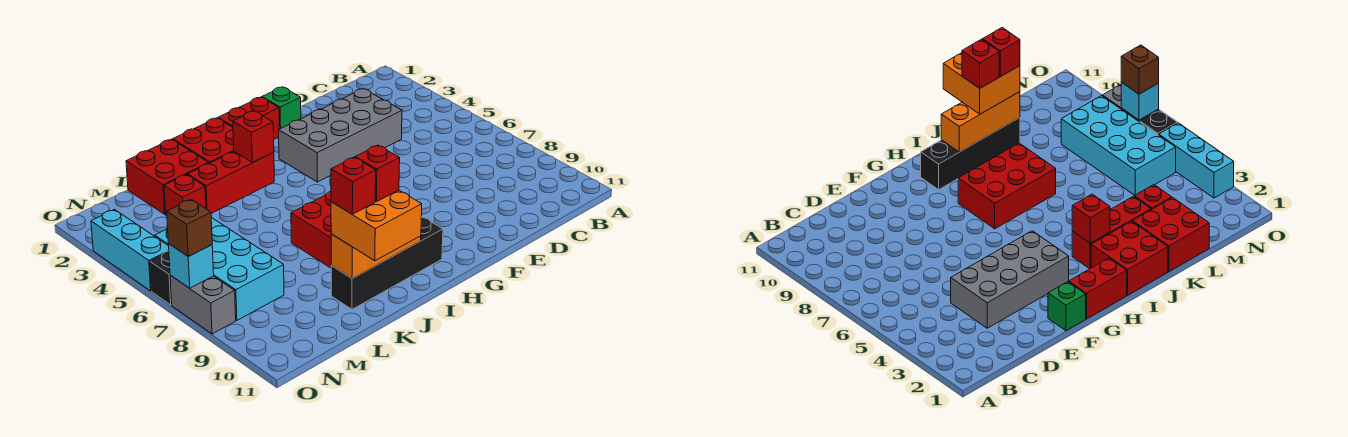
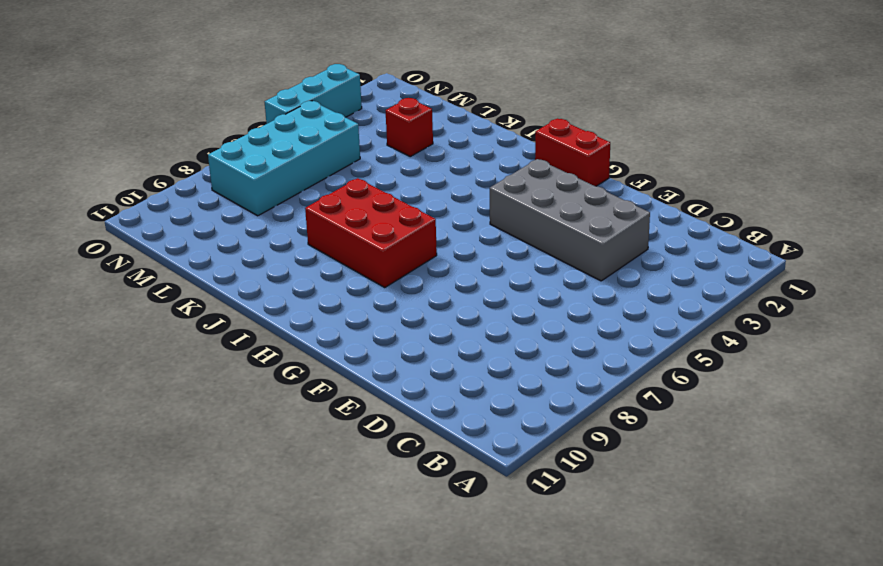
none -> green brick F1 level 1
none -> black brick H10:K10 level 1
none -> red brick I1:J2 level 1

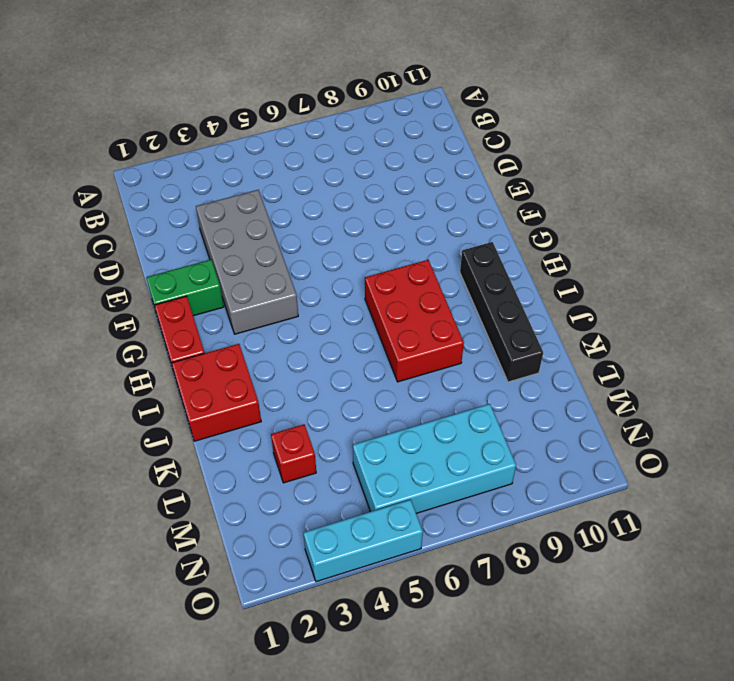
green brick F1:F2 level 1 -> green brick F1 level 1
none -> red brick I3:K3 level 1
none -> red brick K1:L2 level 1
none -> black brick O6 level 1

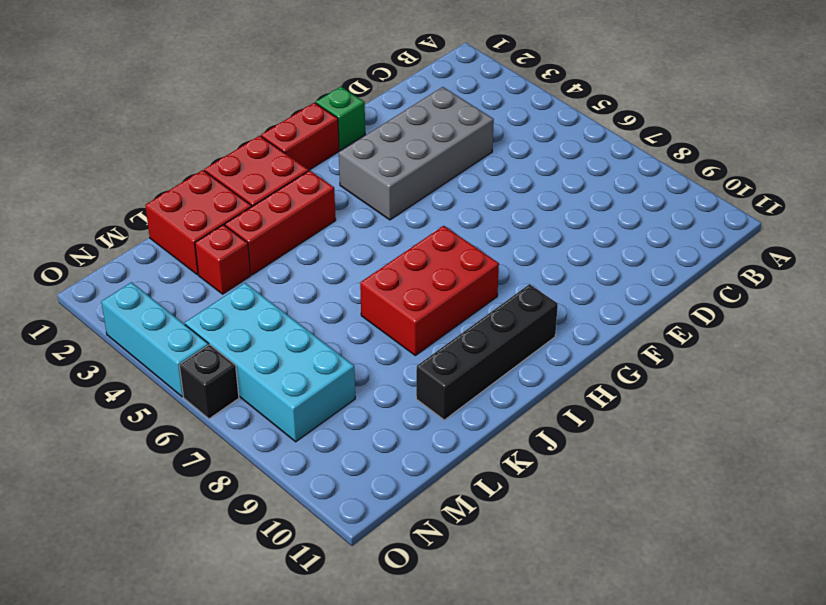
none -> grey brick O7:O8 level 1
none -> red brick I3 level 2
none -> orange brick I10:K10 level 2

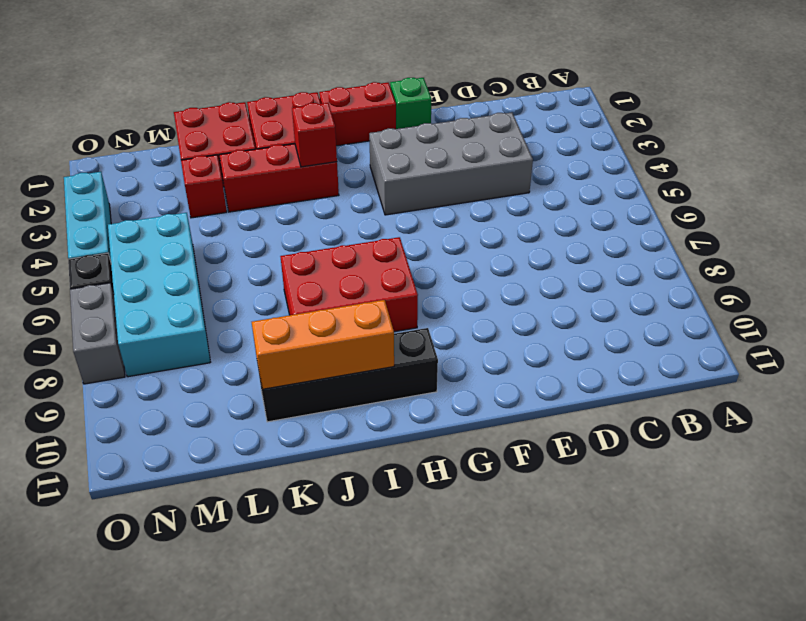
none -> cyan brick O7 level 2
none -> orange brick J10:K11 level 3
none -> brown brick O7 level 3

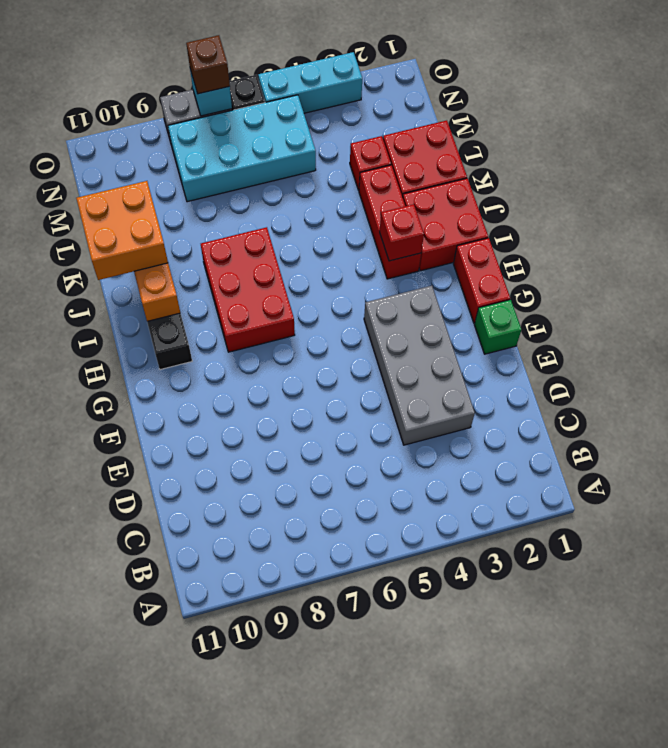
none -> red brick J10 level 4
none -> red brick K10 level 4

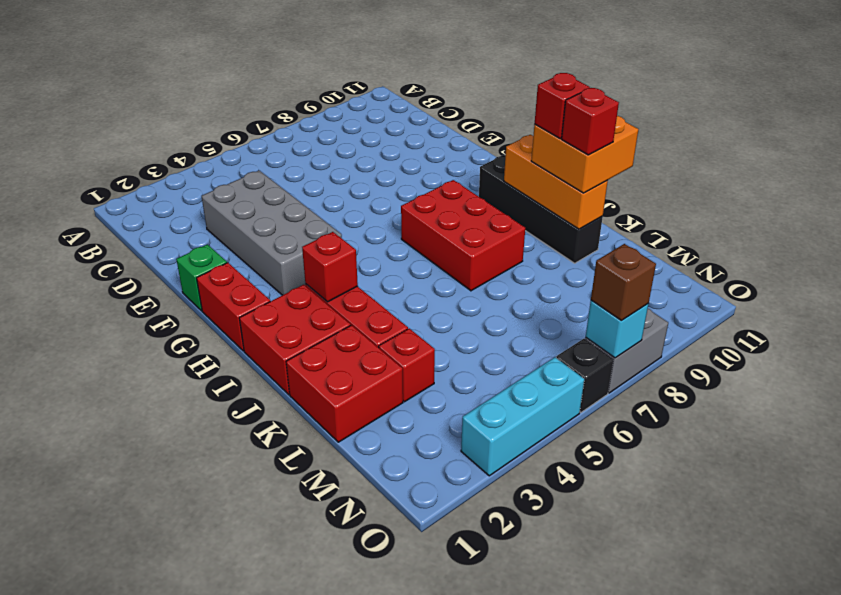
none -> cyan brick M5:N8 level 1

